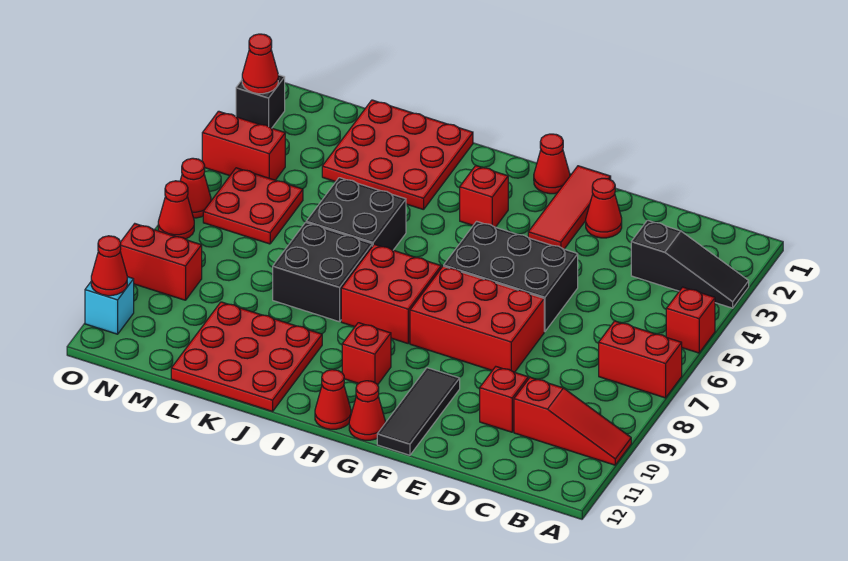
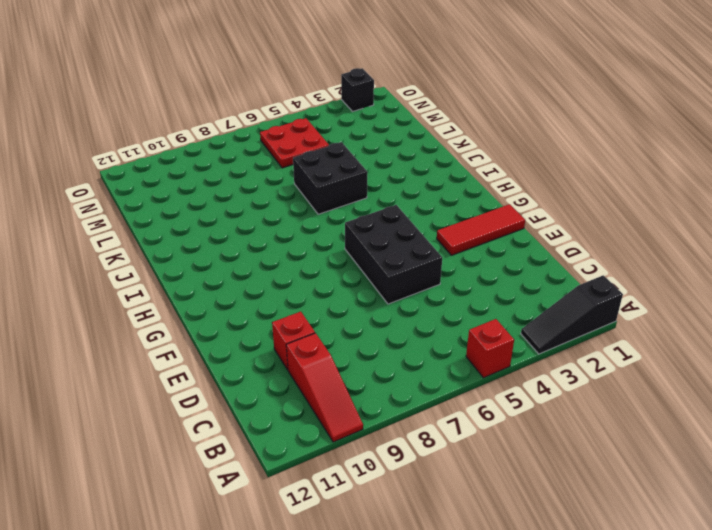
black slope A1:A3 level 1 top 1 -> black slope A3:C3 level 1 top C
none -> red brick A7:B7 level 1
none -> red cone E2 level 1
none -> red brick E7:G8 level 1

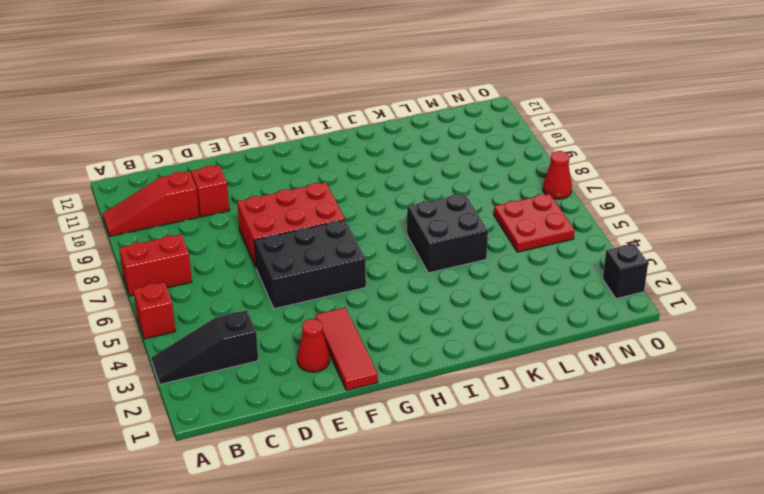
none -> black tile F10:F12 level 1
none -> red cone G1 level 1
none -> red cone G12 level 1

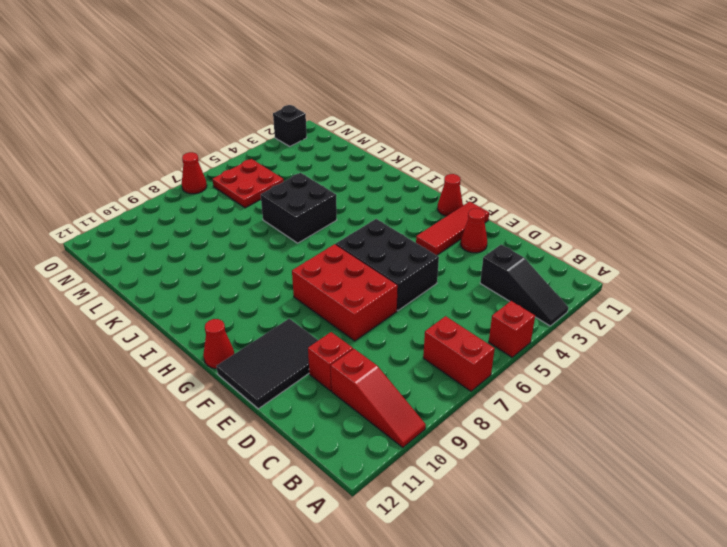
black tile E10:F12 level 1 -> black tile F10:F12 level 1
none -> red brick H3 level 1
none -> red brick H7:I8 level 1
none -> red brick H10 level 1

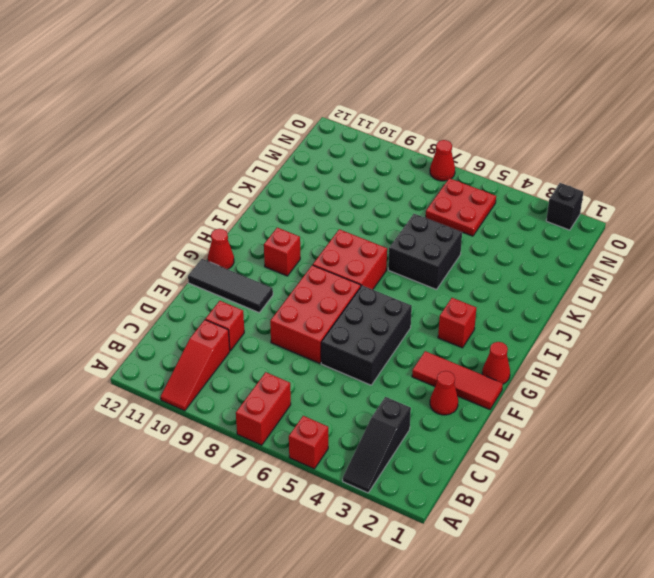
none -> red cone H12 level 1
none -> red plate J1:L3 level 1
none -> black brick J7:K8 level 1

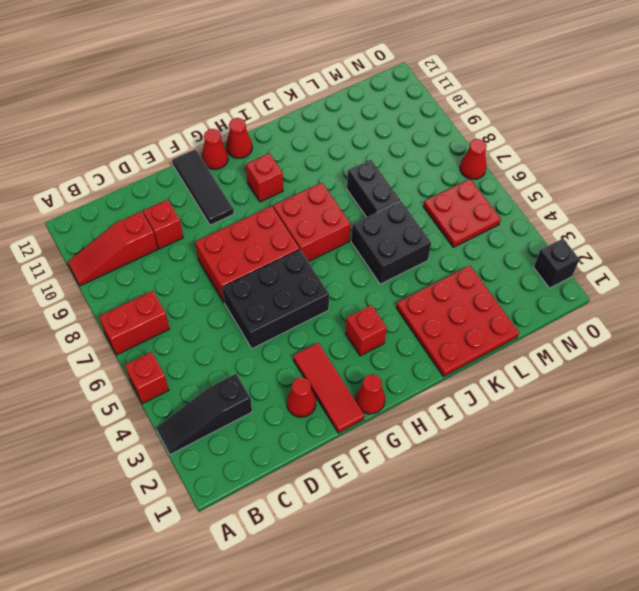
black brick K7:K8 level 1 -> black brick J7:K8 level 1
none -> red plate J10:L12 level 1
none -> red brick N4:O4 level 1
none -> red brick N9:O9 level 1

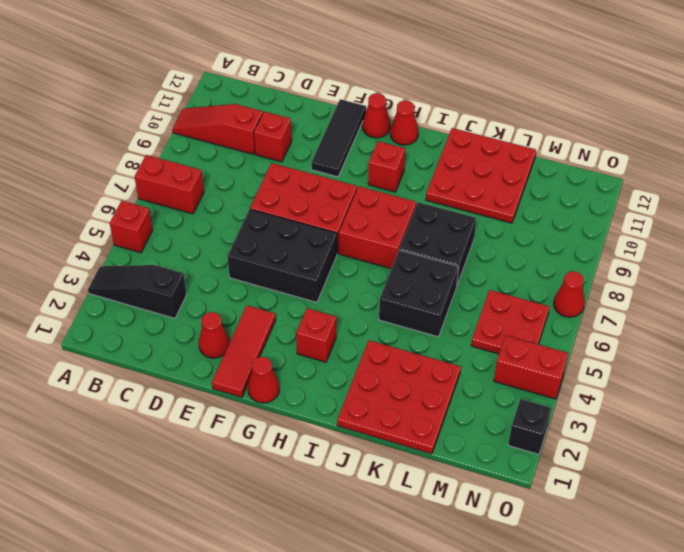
none -> red brick N9:O9 level 1
none -> red cone O6 level 1
none -> cyan brick O11 level 1

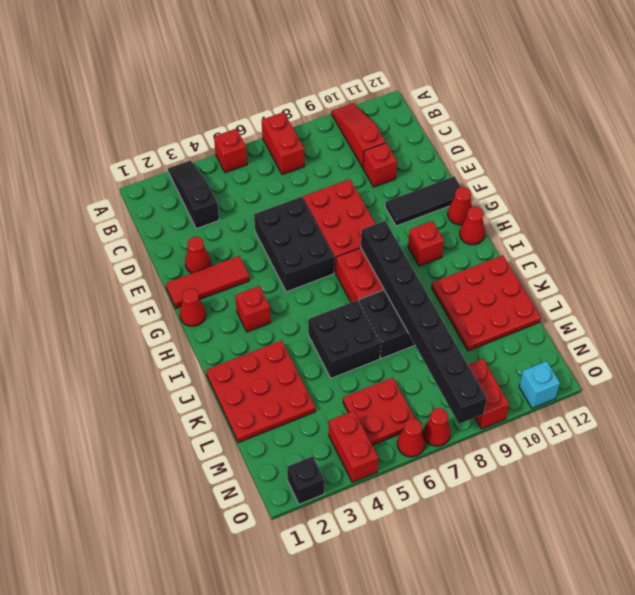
black brick H8:O8 level 2 -> none
none -> red cone O2 level 2
none -> red cone O11 level 2

